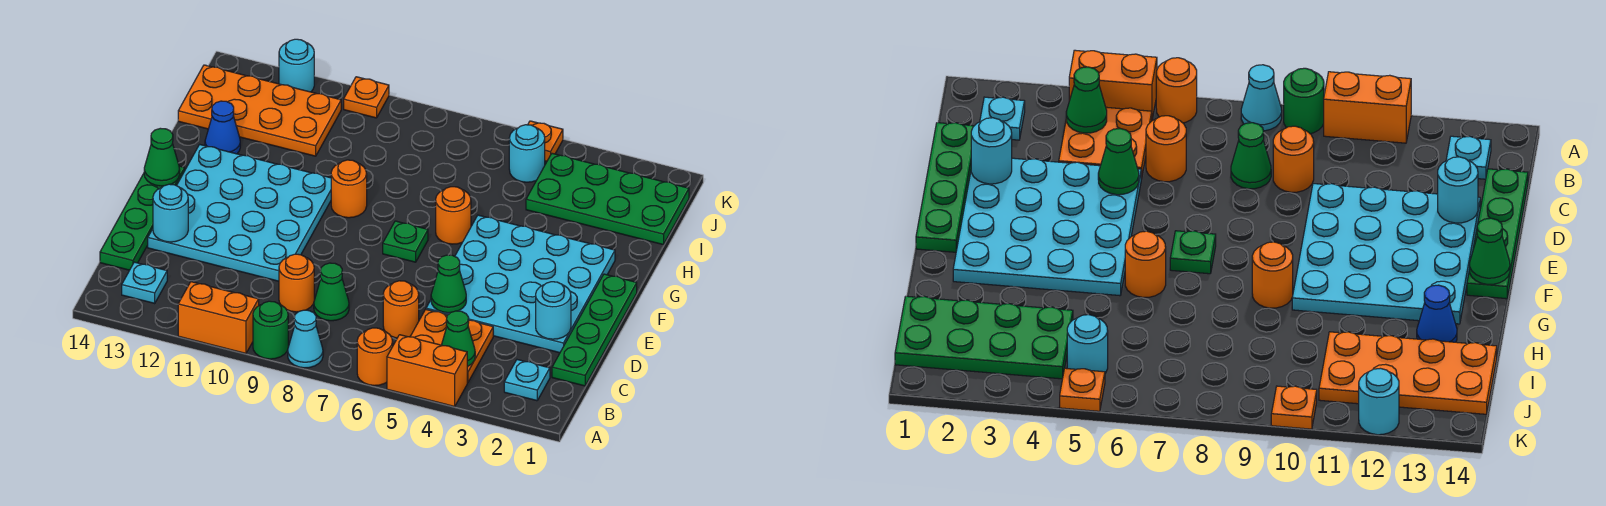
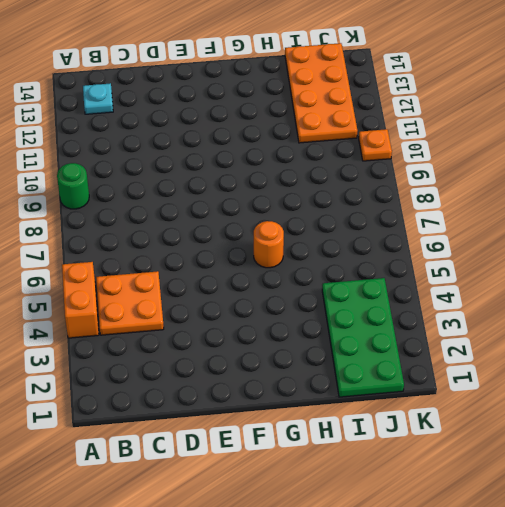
none -> orange round brick A6 level 1
none -> cyan cone A8 level 1
none -> orange brick A10:A11 level 1
none -> cyan plate B2 level 1

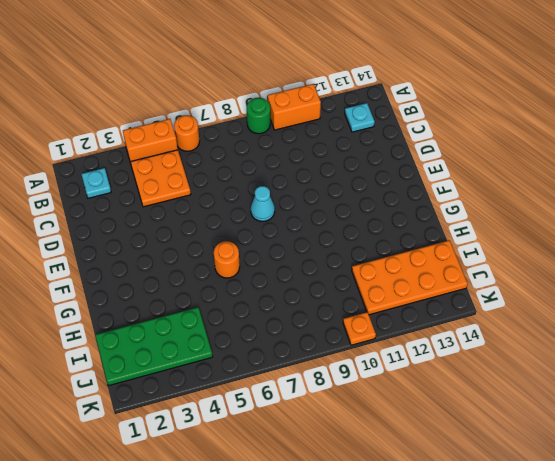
cyan cone E8 level 1 -> cyan cone A8 level 1
none -> green plate C1:F1 level 1
none -> orange round brick C6 level 1
none -> green cone C8 level 1
none -> orange round brick C9 level 1

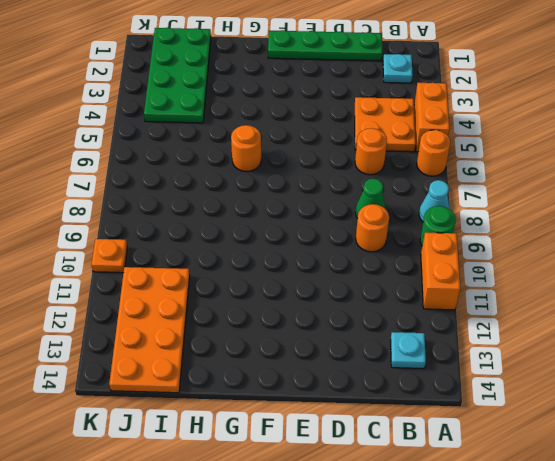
none -> green plate C14:F14 level 1
none -> cyan plate D2:G5 level 1
none -> cyan plate D10:G13 level 1
none -> green plate F7 level 1

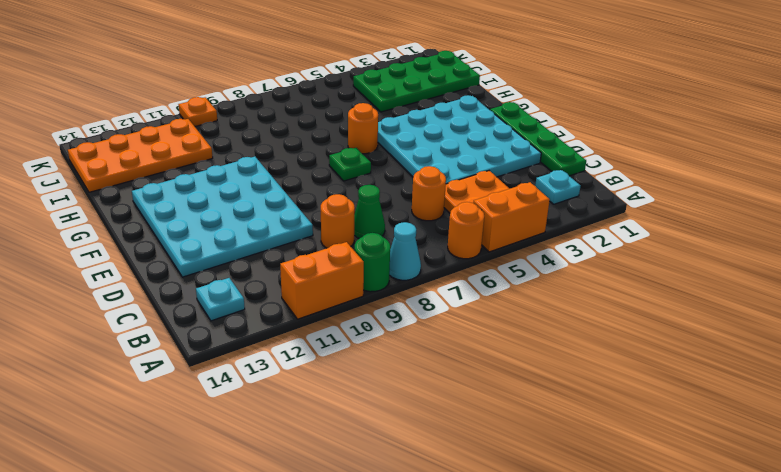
none -> green plate C14:F14 level 1
none -> orange round brick G9 level 1
none -> blue cone H13 level 1
none -> cyan round brick J5 level 1

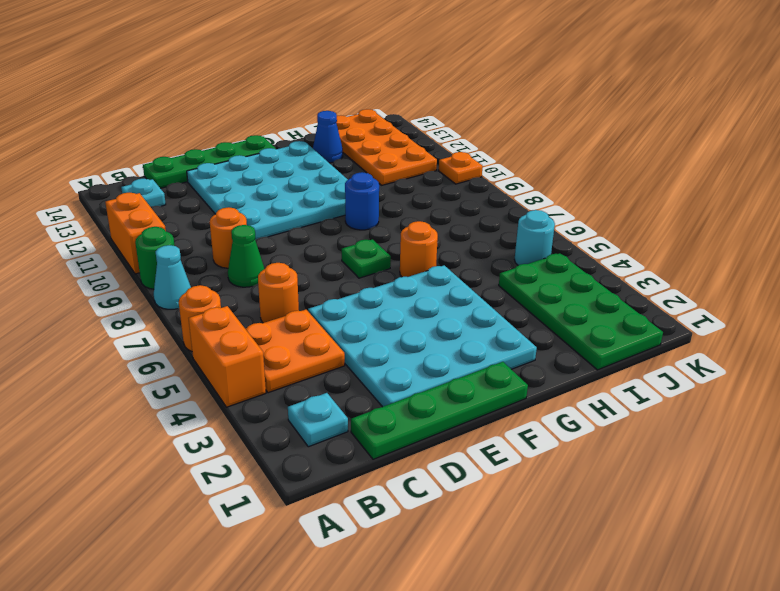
blue round brick G9 level 1 -> orange round brick G9 level 1
none -> orange plate K5 level 1
none -> cyan round brick K12 level 1
none -> green cone B4 level 2
none -> cyan round brick D2 level 2

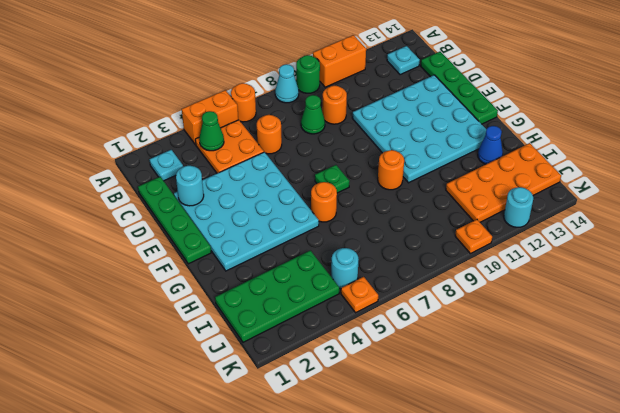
none -> green cone D5 level 2
none -> cyan round brick D13 level 2
none -> green cone F14 level 2

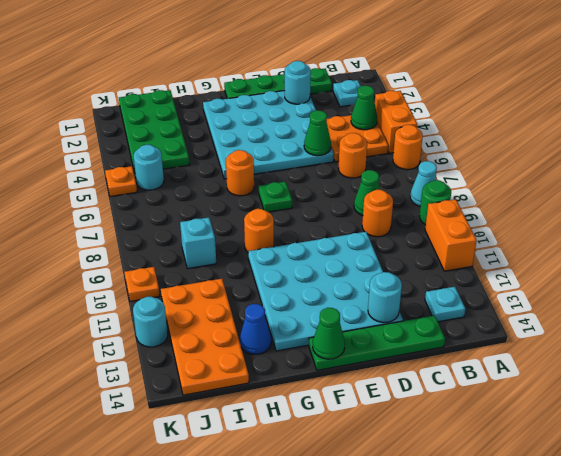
cyan brick I9 level 1 -> none

